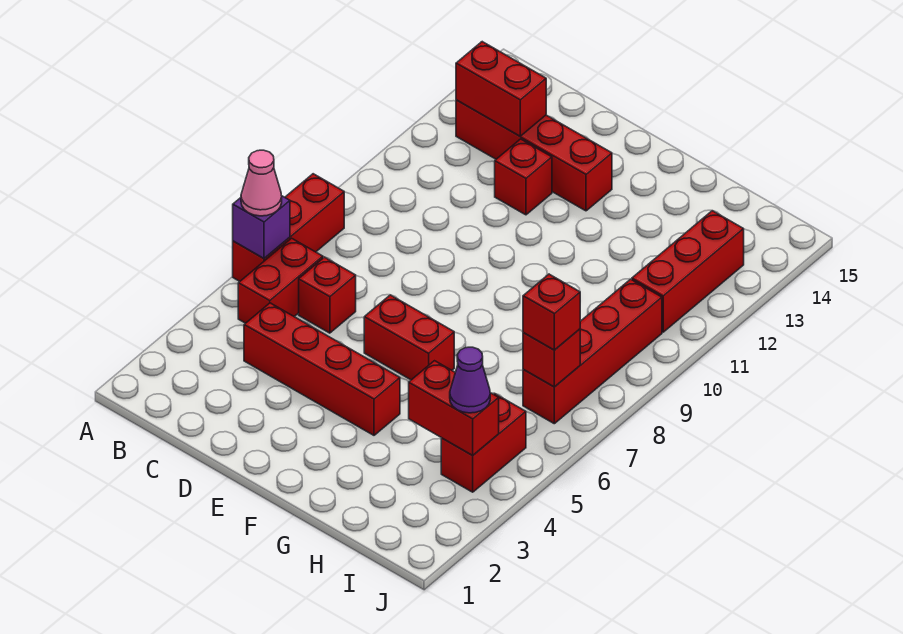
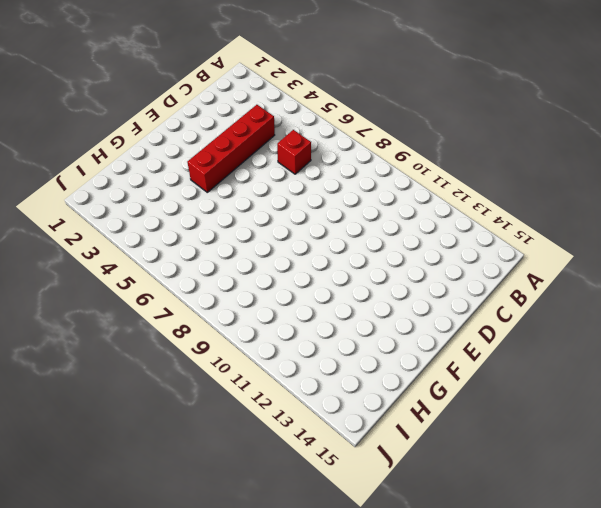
none -> red brick A6:A8 level 1
none -> red brick B5:B6 level 1
none -> red brick B13:E13 level 1

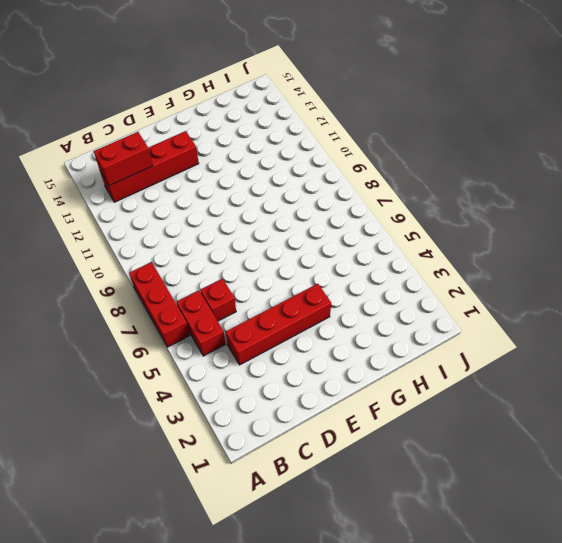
none -> red brick D12 level 1
none -> red brick E6:F6 level 1
none -> red brick I4:I5 level 1

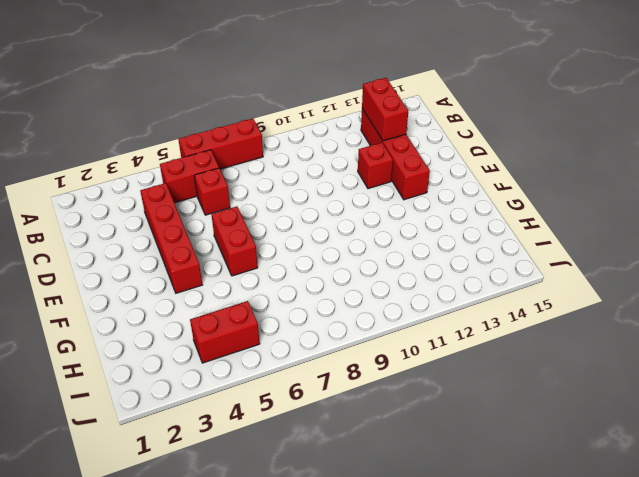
none -> red brick I7:I10 level 1
none -> red brick I11:I13 level 1
none -> purple brick A6 level 2

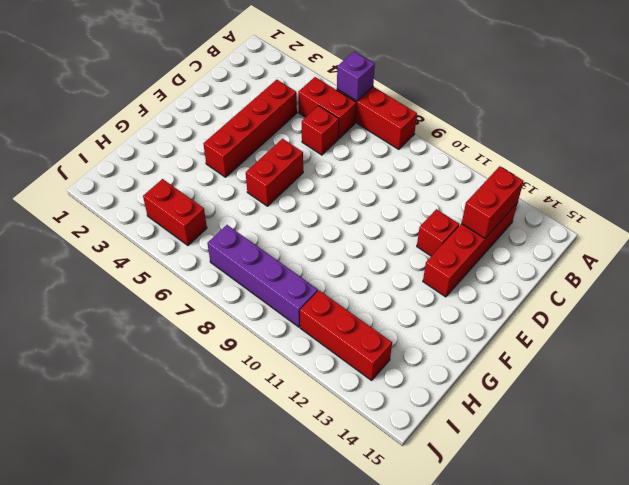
purple brick I7:I10 level 1 -> red brick I7:I10 level 1
none -> red brick H4:I4 level 2
none -> red brick I7 level 2
none -> pink cone A6 level 3

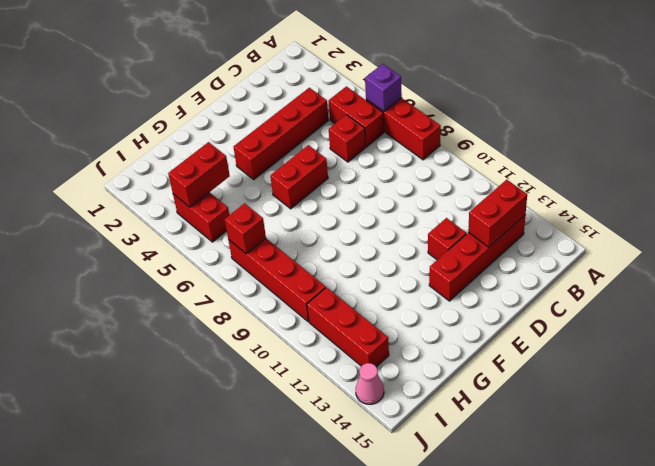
pink cone J14 level 1 -> pink cone A6 level 3
none -> purple cone I4 level 3
none -> red brick I7 level 3

